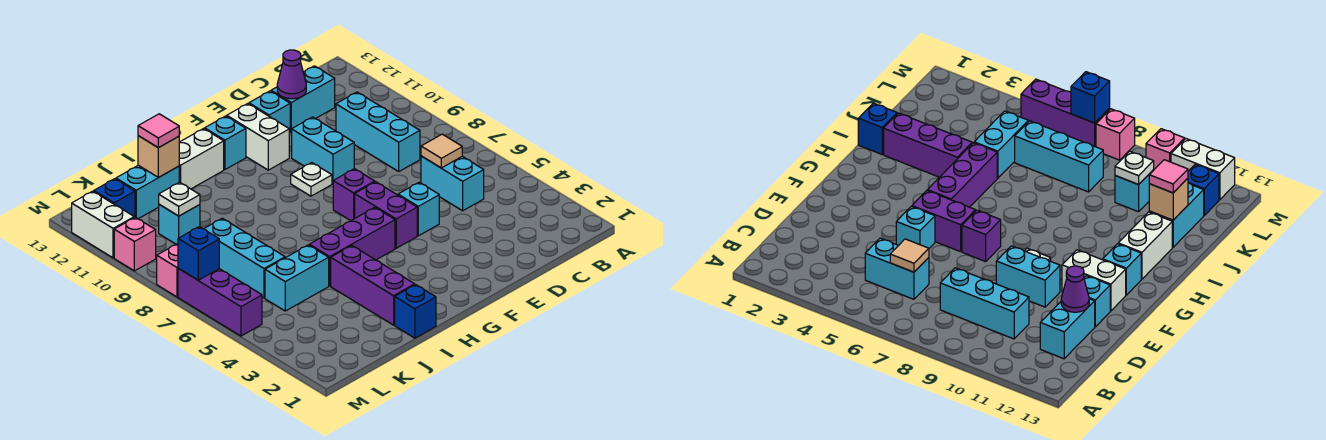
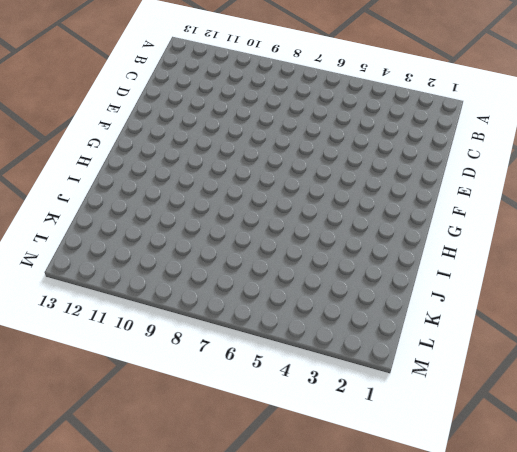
none -> cyan brick C5:C6 level 1
none -> cyan brick C8:C10 level 1
none -> cyan brick C12:D12 level 1
none -> cyan brick E5 level 1

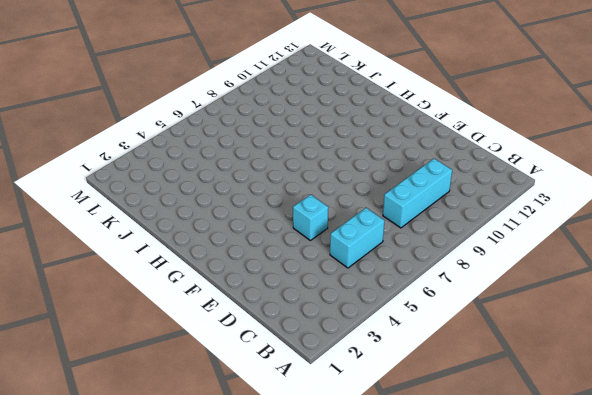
none -> cyan brick C12:D12 level 1
none -> cyan brick E9:E10 level 1
none -> cyan brick E12 level 1
none -> purple brick F5:F6 level 1

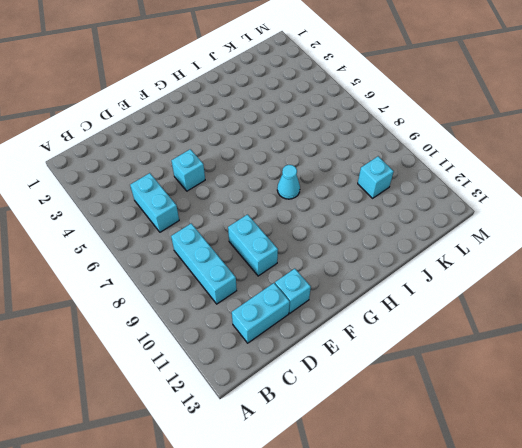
cyan cone H8 level 1 -> none
none -> purple brick F5:F6 level 1
none -> purple brick F7 level 1
none -> white plate F9 level 1
none -> white brick F11:F12 level 1

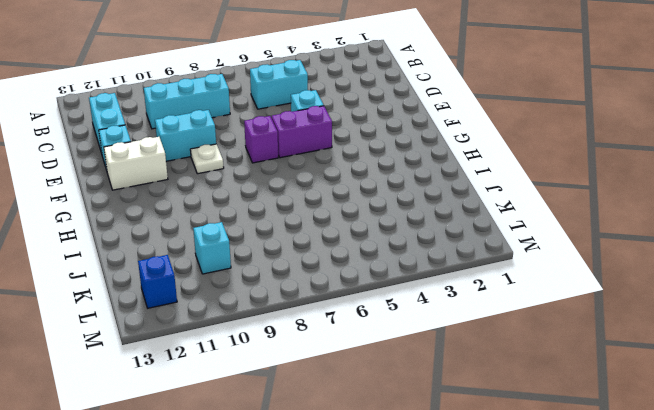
none -> purple brick G5:I5 level 1
none -> cyan brick G12 level 1
none -> white brick H12:I12 level 1
none -> blue brick I1 level 1

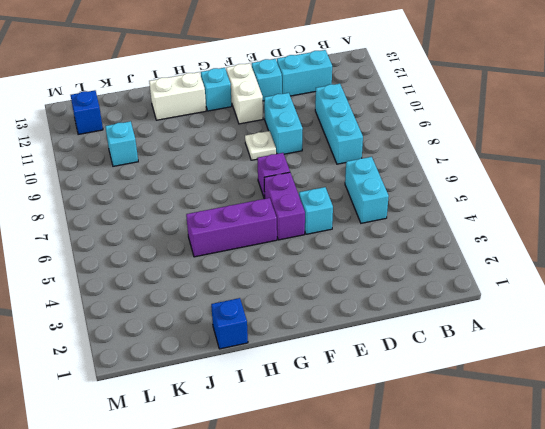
none -> purple brick I2:I4 level 1
none -> cyan brick J5:K5 level 1
none -> cyan brick J12:K12 level 1
none -> cyan brick K6:K8 level 1

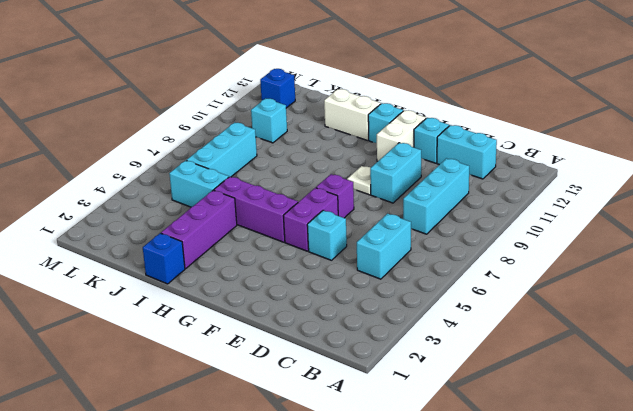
none -> cyan brick J12:K12 level 1
none -> purple brick M5:M7 level 1
none -> pink brick M8 level 1
none -> pink brick M10 level 1

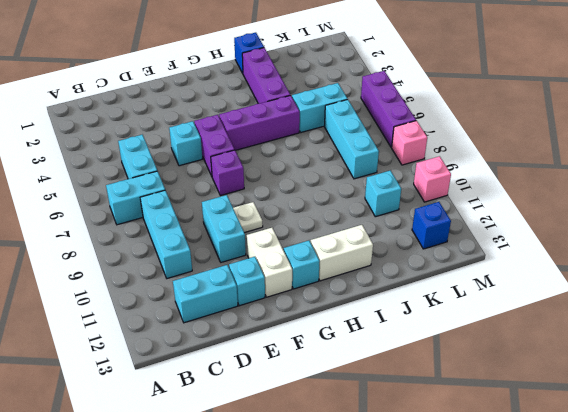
cyan brick B7:C7 level 1 -> cyan brick J12:K12 level 1
none -> white brick M11:M12 level 1
none -> tan tile C6 level 2
none -> purple cone D12 level 2
none -> tan brick J12 level 2

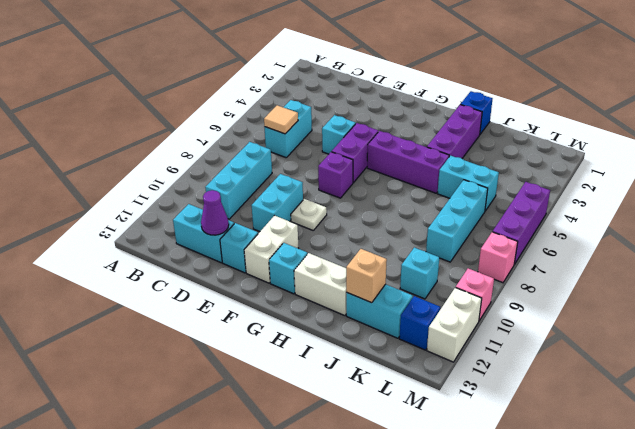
none -> white plate K10 level 2
none -> blue brick M7 level 2
none -> pink tile J12 level 3

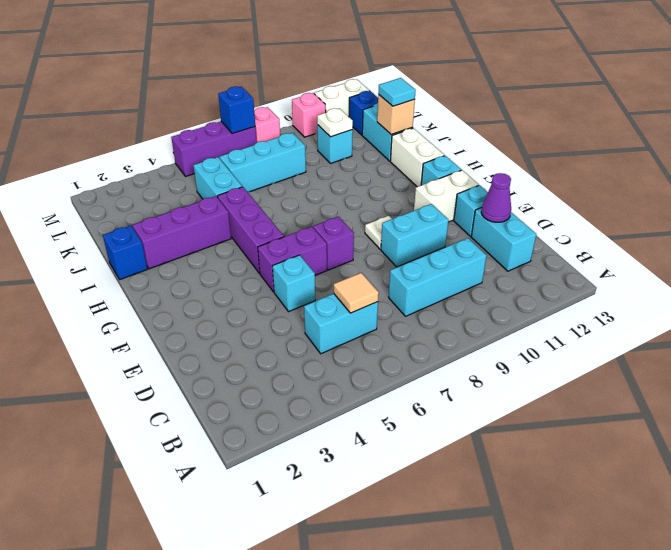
cyan tile J12 level 3 -> pink tile J12 level 3

